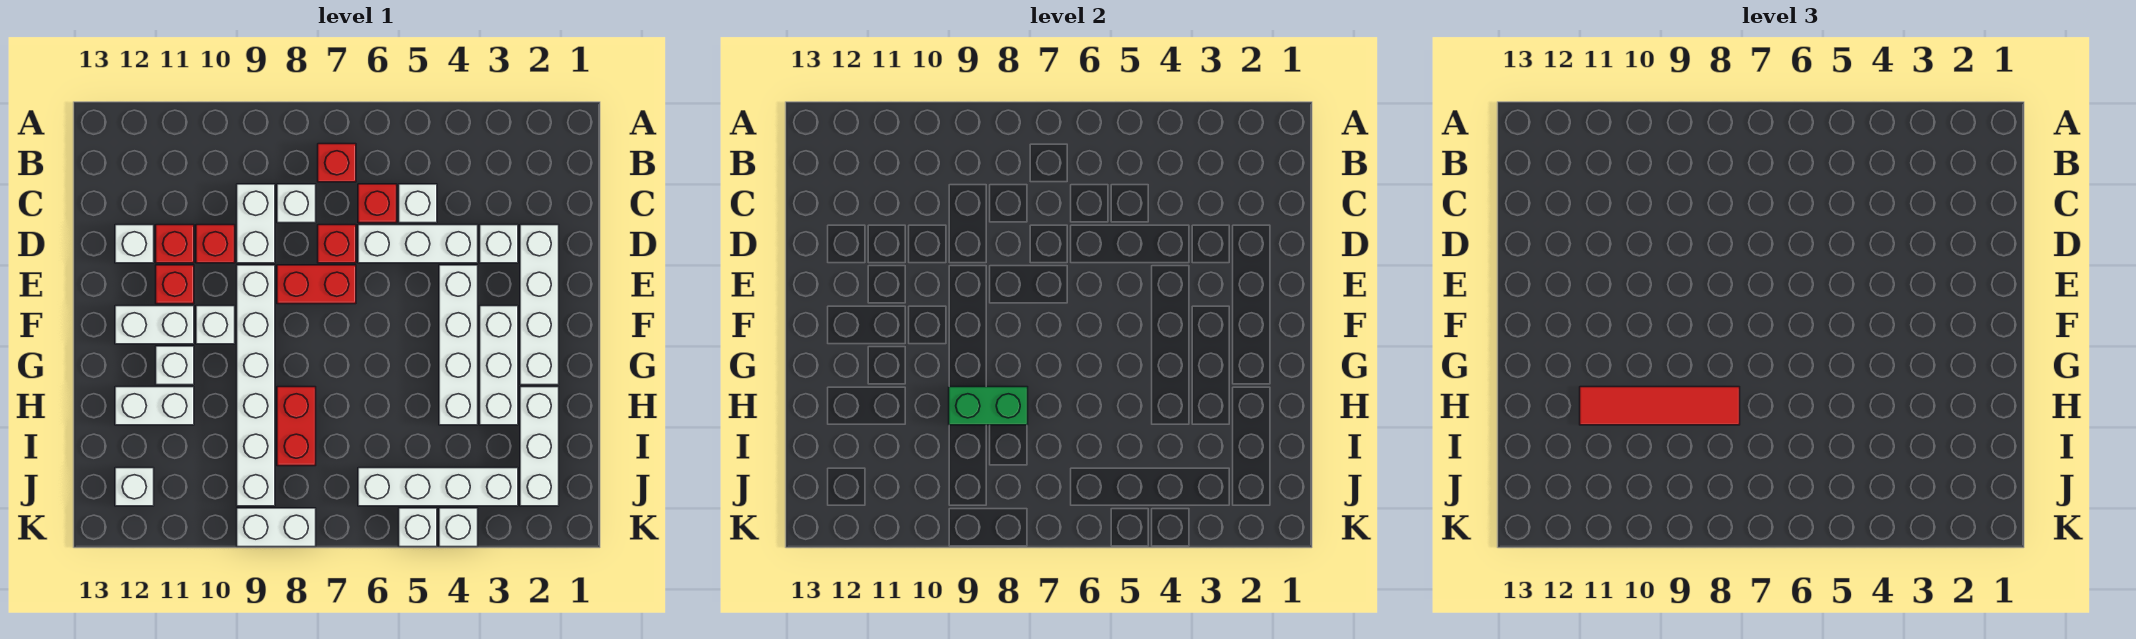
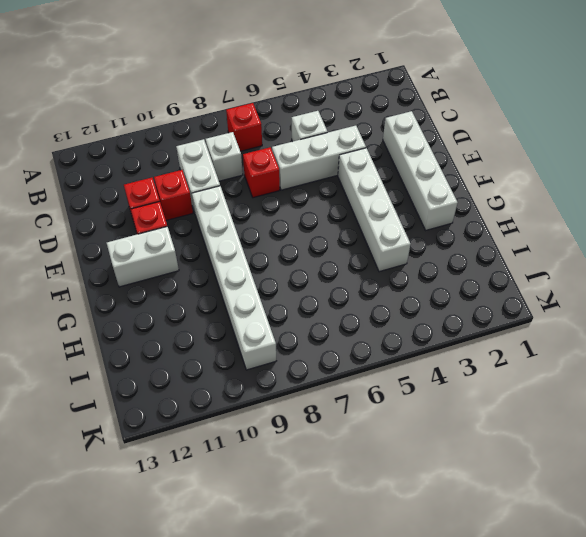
none -> red brick C6 level 1
none -> white brick D3 level 1
none -> white brick D12 level 1
none -> red brick E7:E8 level 1

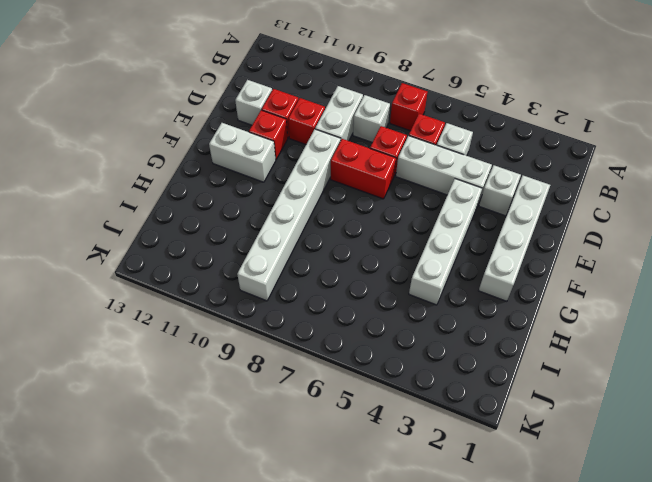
none -> white brick F3:H3 level 1
none -> white brick F10 level 1
none -> white brick G11 level 1
none -> white brick H2:J2 level 1

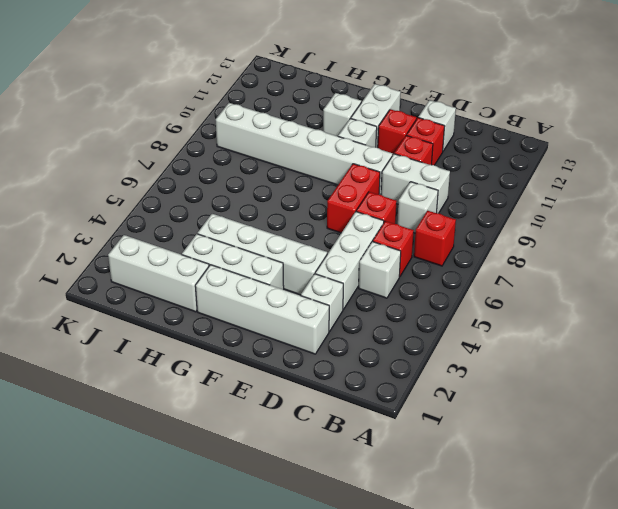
none -> red brick H8:I8 level 1
none -> white brick H11:H12 level 1
none -> white brick J3:J6 level 1
none -> white brick J12 level 1

